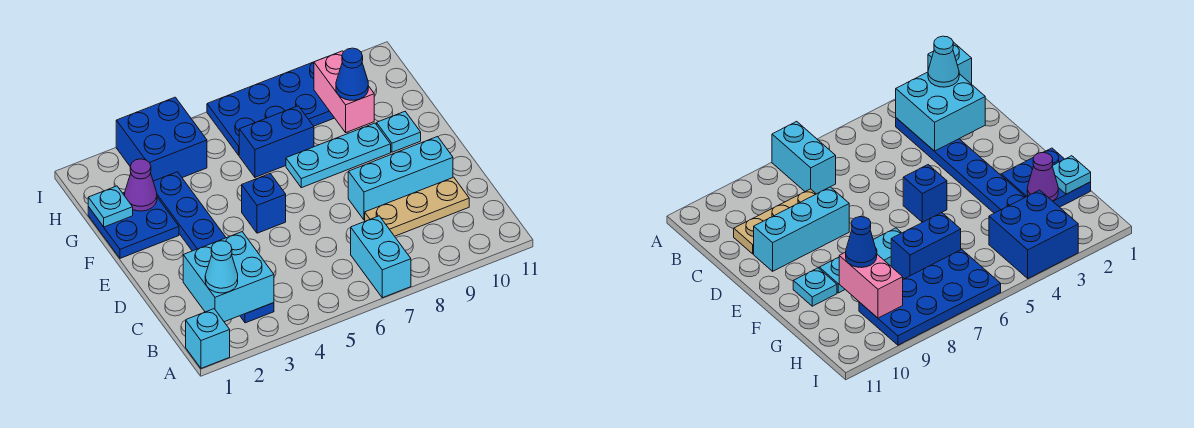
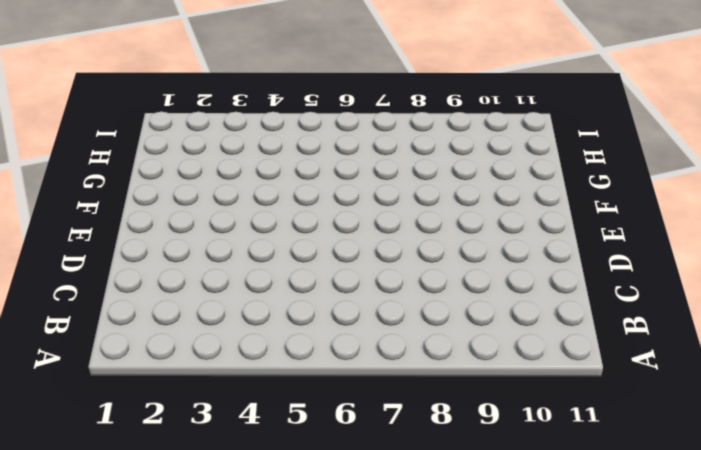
none -> cyan brick A1 level 1
none -> cyan brick A7:B7 level 1
none -> blue plate B3:G3 level 1

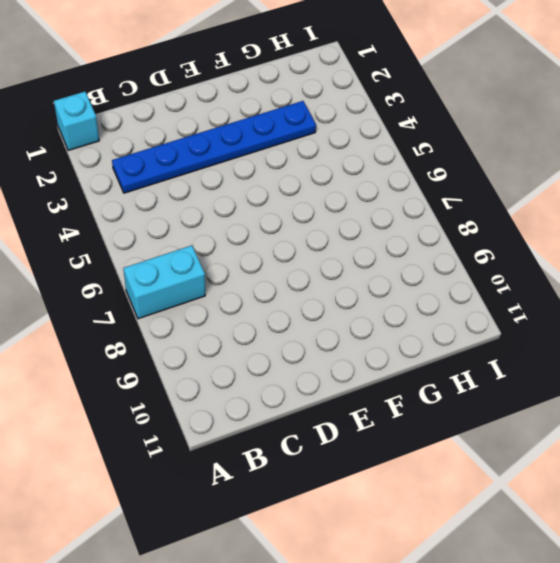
none -> tan plate C8:C10 level 1
none -> cyan brick D8:D10 level 1
none -> blue brick E5 level 1

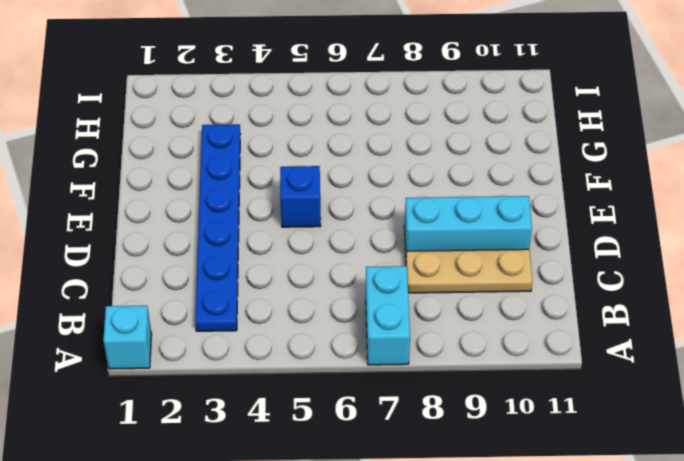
none -> blue plate F1:G2 level 1
none -> cyan plate F7:F9 level 1
none -> cyan plate F10 level 1

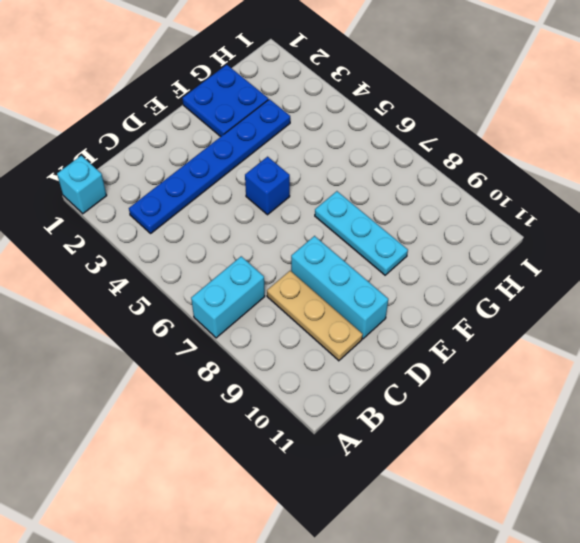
none -> cyan plate F10 level 1
none -> blue brick G6:G7 level 1
none -> blue brick H3:I4 level 1

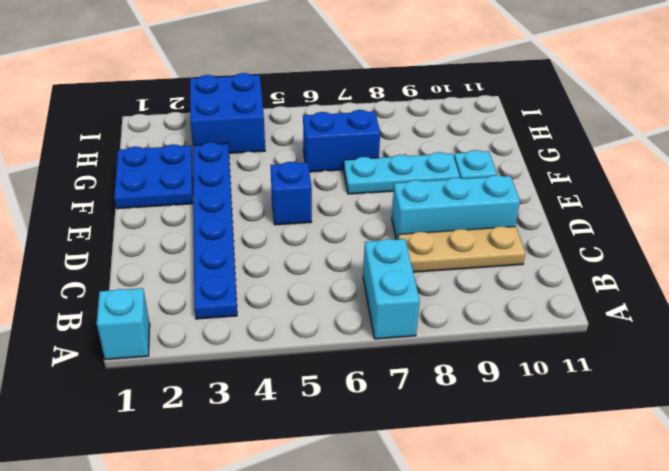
none -> blue plate H6:I9 level 1
none -> cyan brick B2:C3 level 2
none -> cyan plate G1 level 2

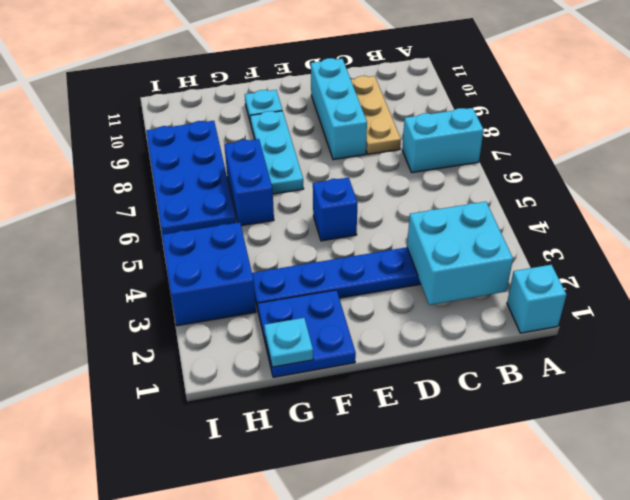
none -> purple cone G2 level 2
none -> pink brick G9:H9 level 2
none -> cyan cone B2 level 3

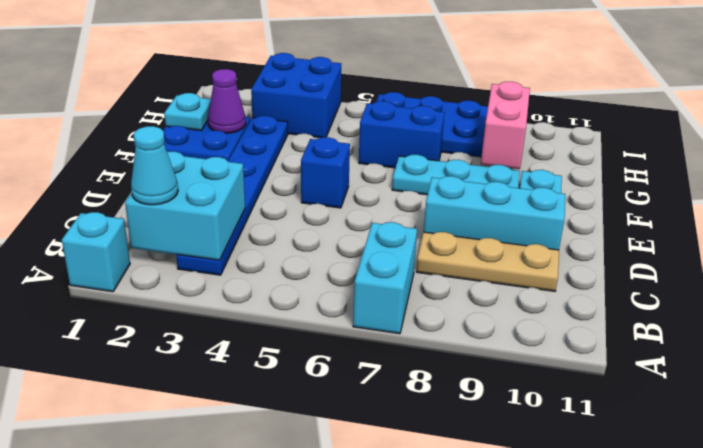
none -> blue cone G9 level 3

